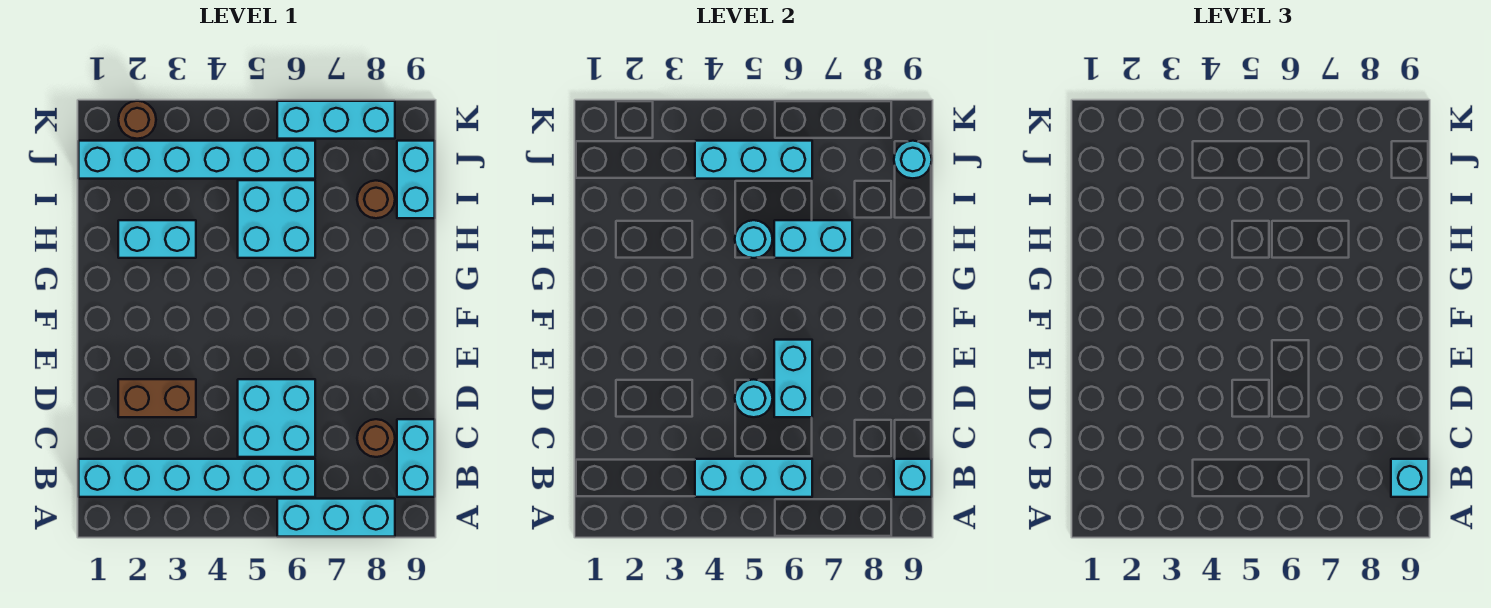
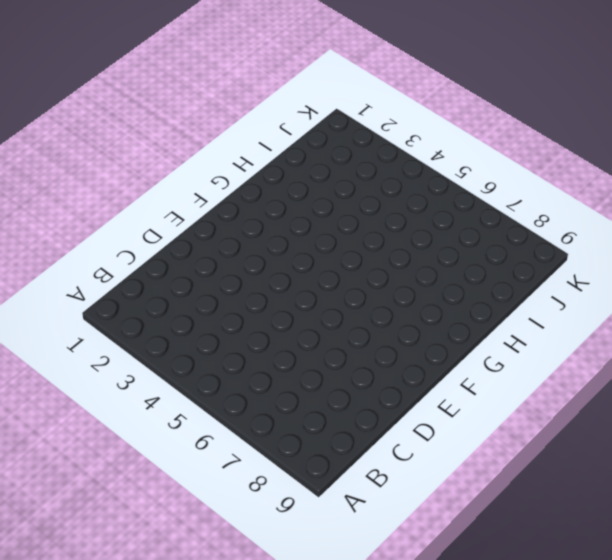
none -> cyan brick A6:A8 level 1
none -> cyan brick B1:B6 level 1
none -> cyan brick B9:C9 level 1

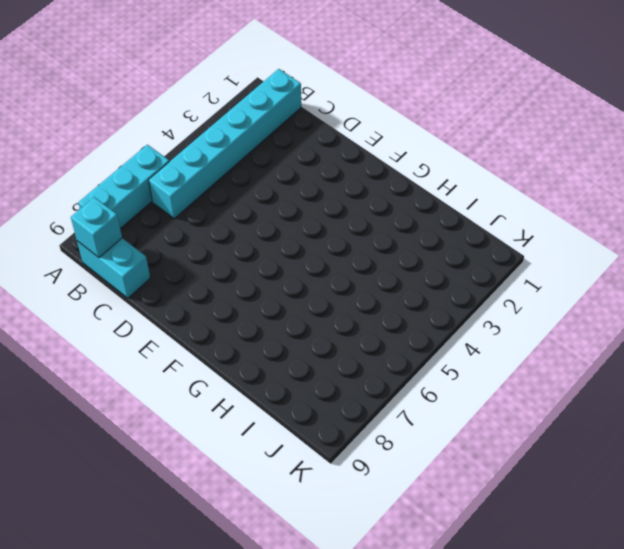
none -> cyan brick C5:D6 level 1
none -> brown round brick C8 level 1
none -> brown brick D2:D3 level 1

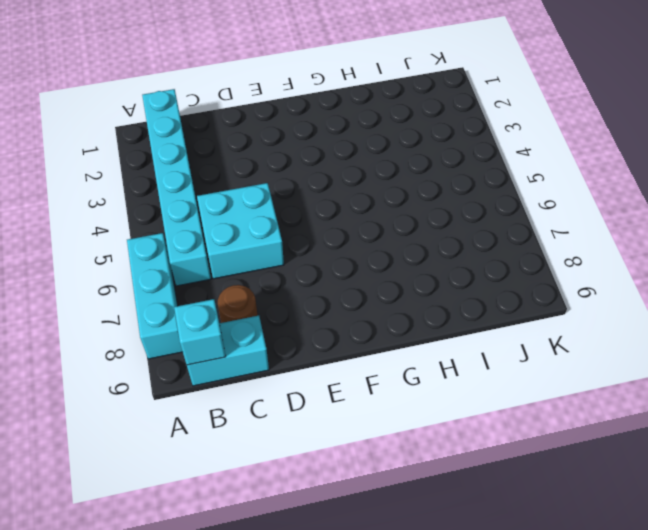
none -> brown brick D2:D3 level 1
none -> cyan brick H2:H3 level 1
none -> cyan brick H5:I6 level 1

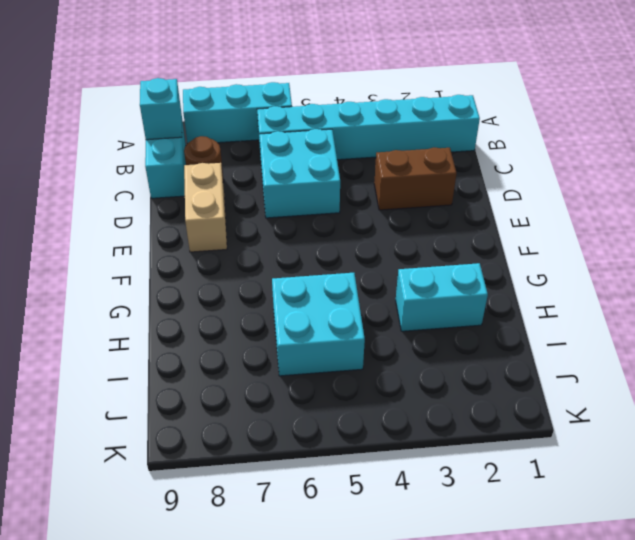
tan brick D8:E8 level 1 -> none
none -> brown round brick I8 level 1
none -> cyan brick I9:J9 level 1
none -> cyan brick J1:J6 level 1

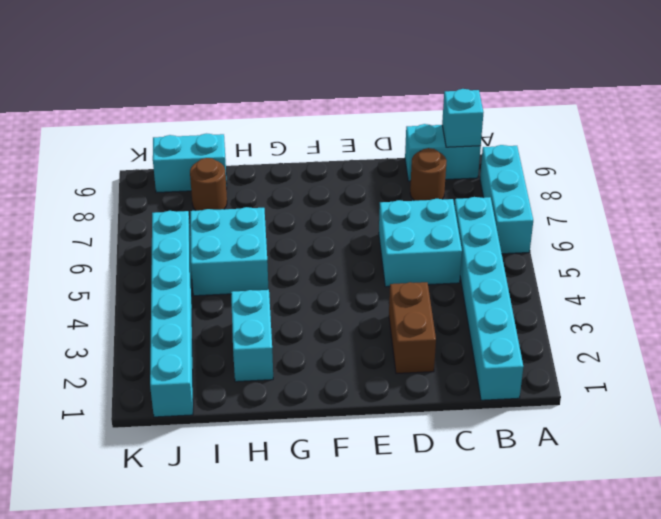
none -> brown round brick K2 level 1
none -> cyan brick K6:K8 level 1
none -> cyan brick B4:B6 level 2

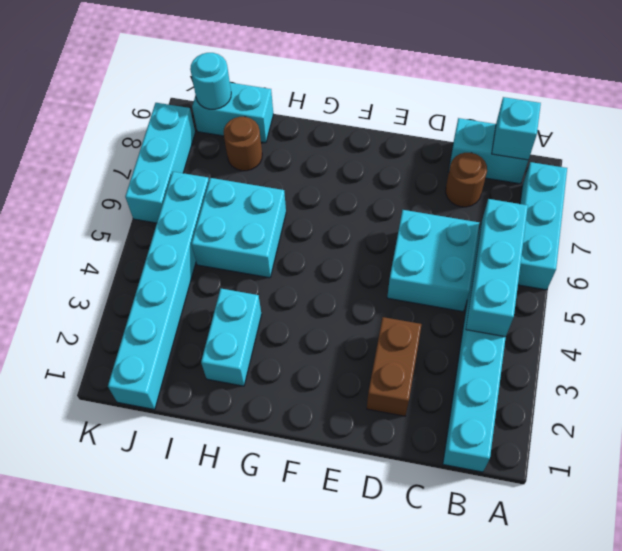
none -> brown round brick K2 level 1
none -> cyan round brick D5 level 2
none -> cyan brick D6:E6 level 2

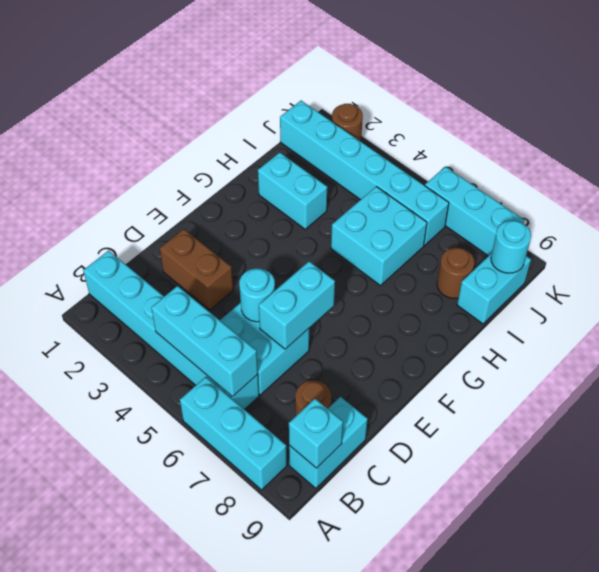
none -> cyan round brick H5 level 2
none -> cyan brick H6:H7 level 2
none -> cyan brick J4:J6 level 2

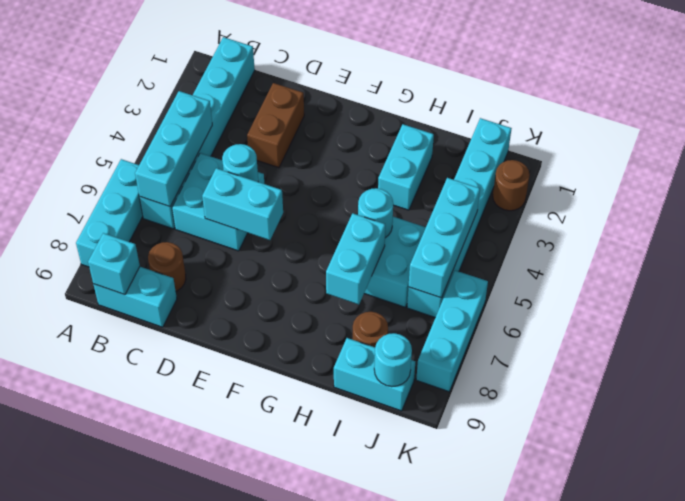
none -> cyan brick B9 level 3

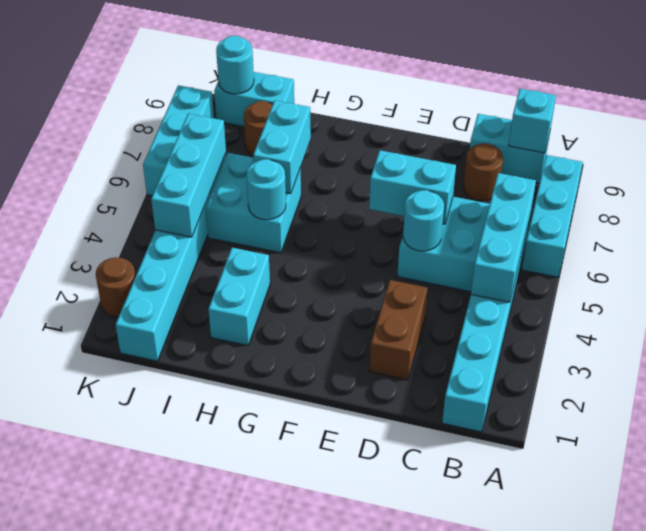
none -> cyan brick B9 level 3

